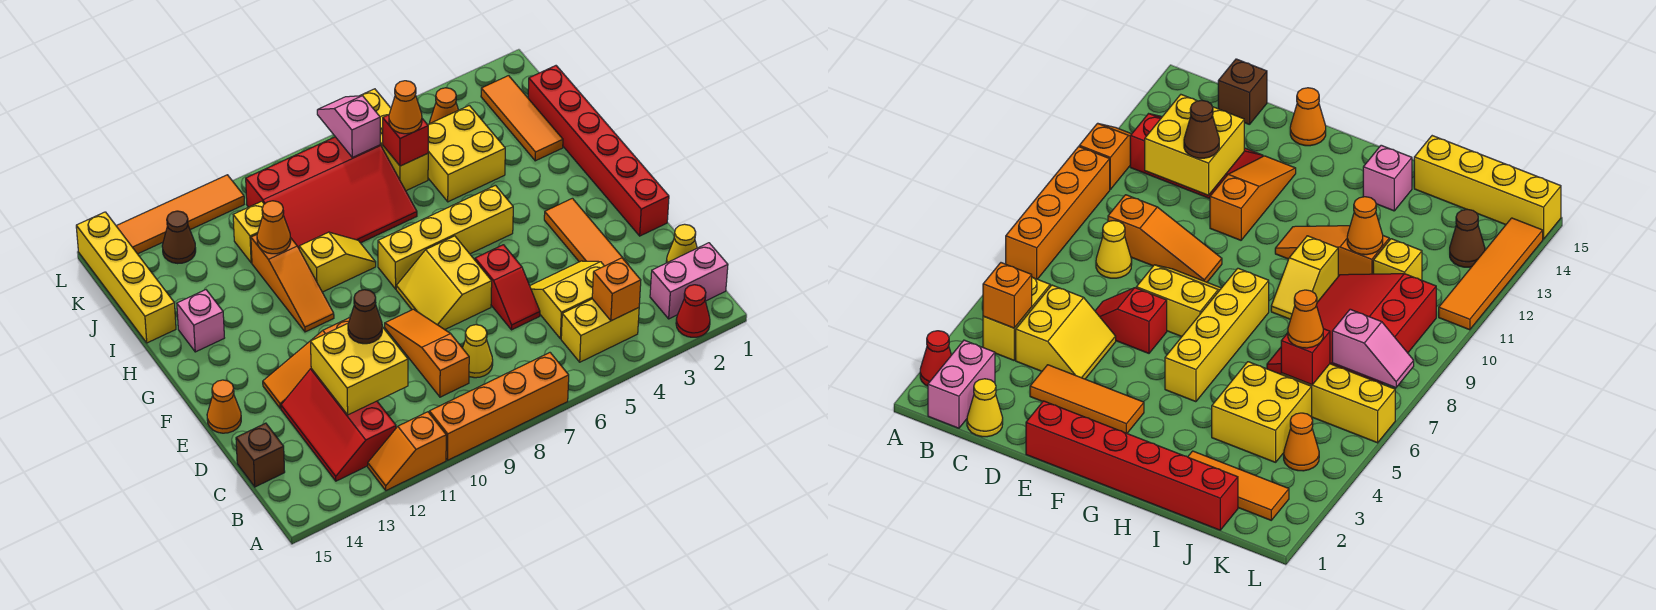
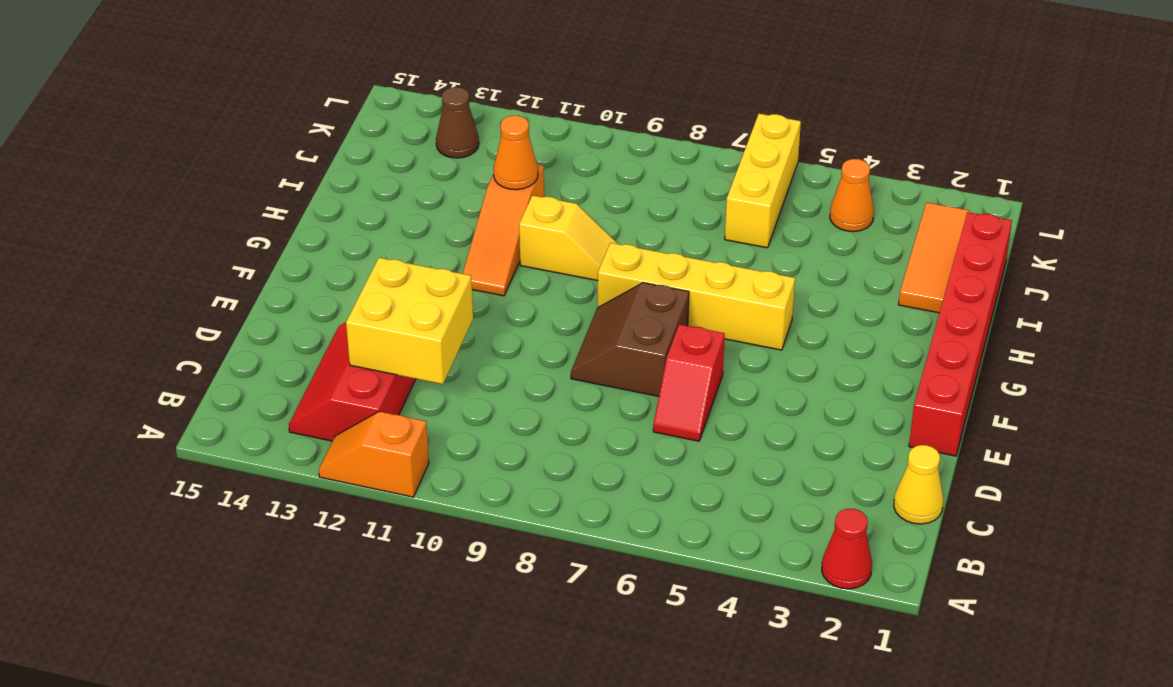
brown slope E7:F8 level 1 top 7 -> yellow slope E7:F8 level 1 top 7
none -> orange brick A7:A10 level 1
none -> pink brick B1:B2 level 1
none -> yellow brick B4:B5 level 1
none -> yellow slope C4:D5 level 1 top C

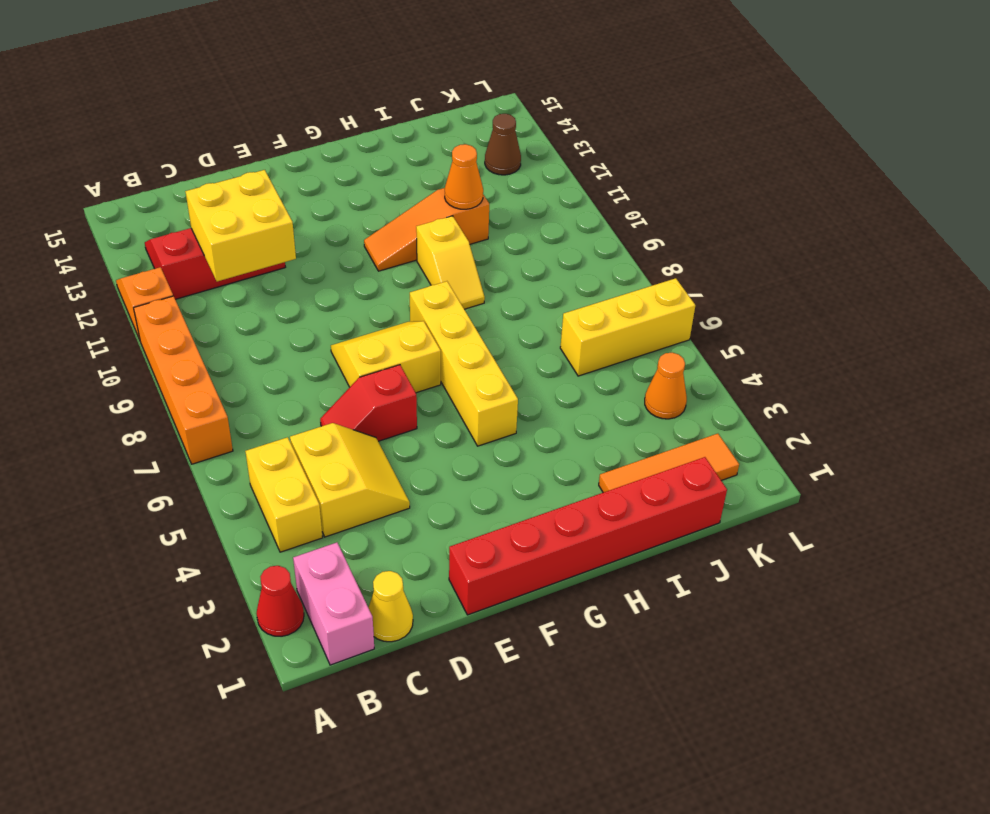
none -> yellow cone C8 level 1
none -> orange slope C9:E9 level 1 top C
none -> brown brick C15 level 1
none -> orange tile D3:F3 level 1

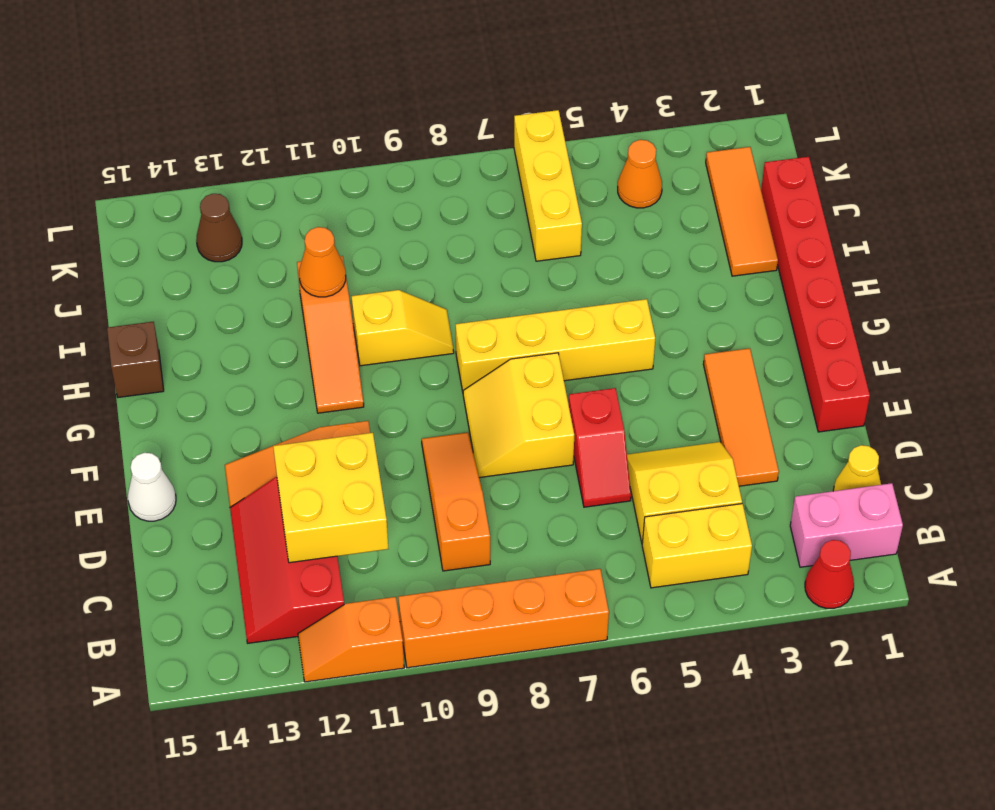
white cone E15 level 1 -> orange cone E15 level 1
brown brick H15 level 1 -> brown brick C15 level 1
none -> yellow cone C8 level 1
none -> pink brick H14 level 1
none -> yellow brick I4:J5 level 1
none -> red slope I7:K10 level 1 top K

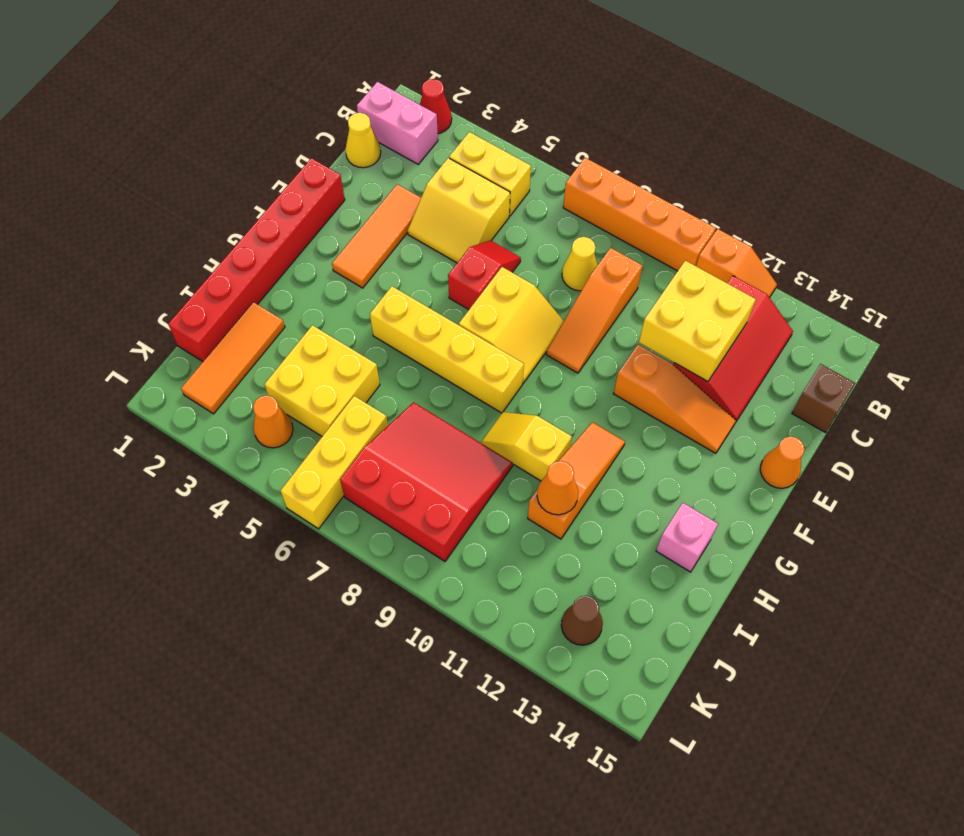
red slope I7:K9 level 1 top K -> red slope I7:K10 level 1 top K
none -> yellow brick I15:L15 level 1
none -> yellow brick J11 level 1
none -> orange tile L11:L14 level 1
none -> orange brick B4 level 2

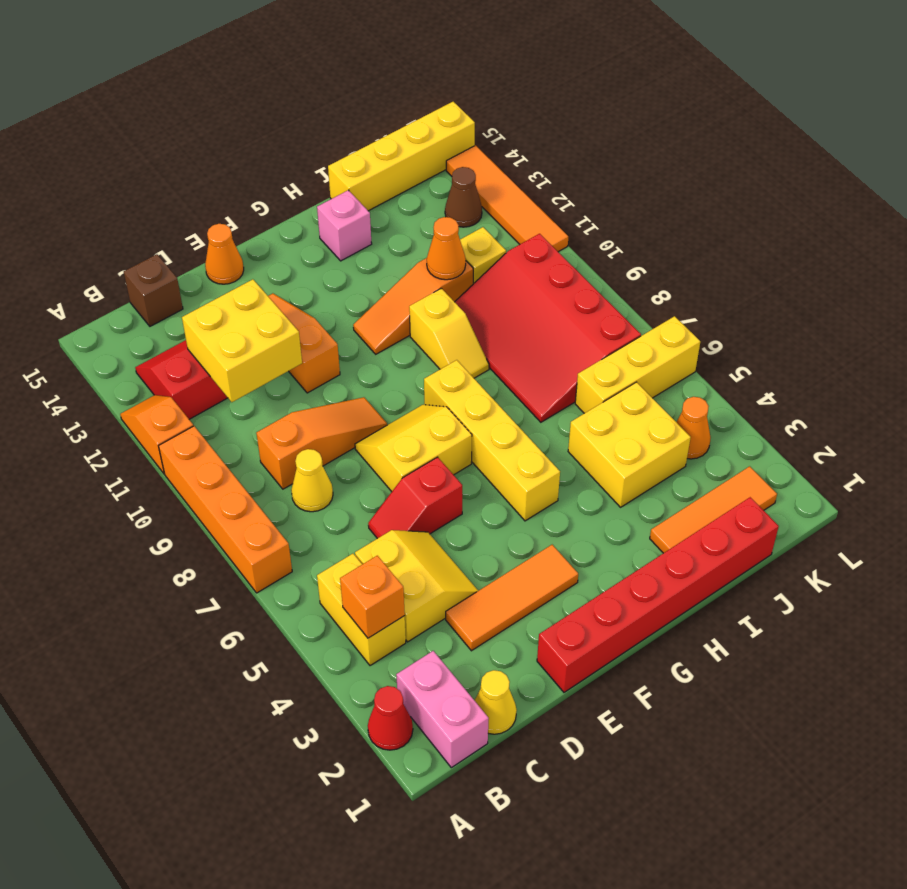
none -> red brick J6 level 2
none -> pink slope K7:L7 level 2 top K
none -> brown cone D11 level 3
none -> orange cone J6 level 3

